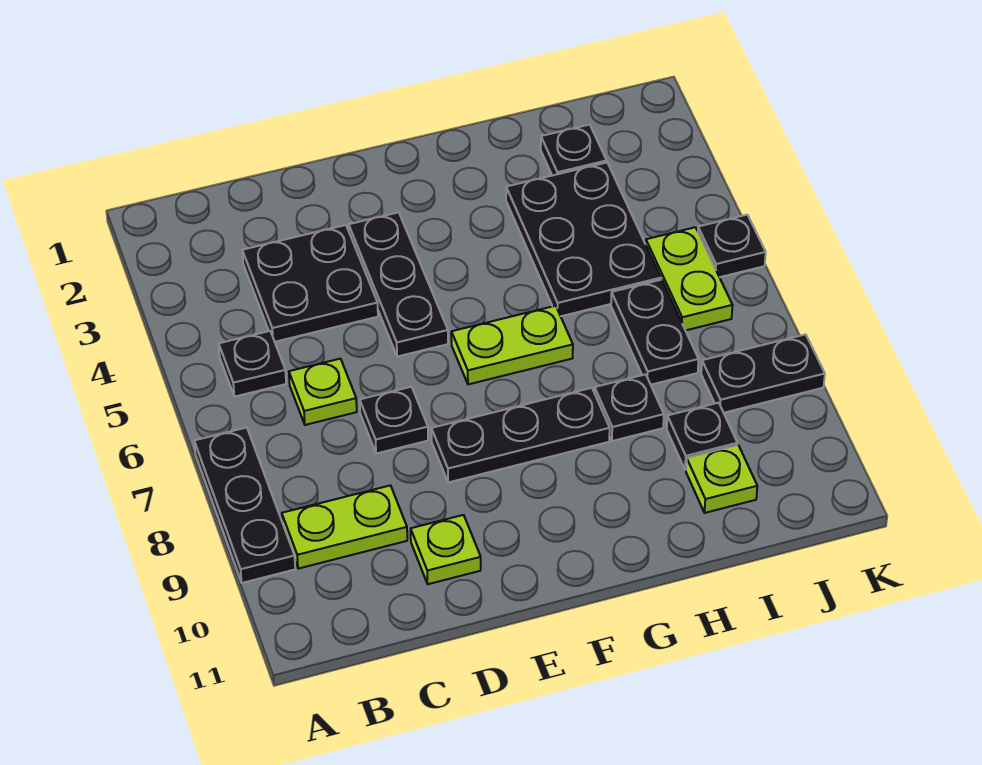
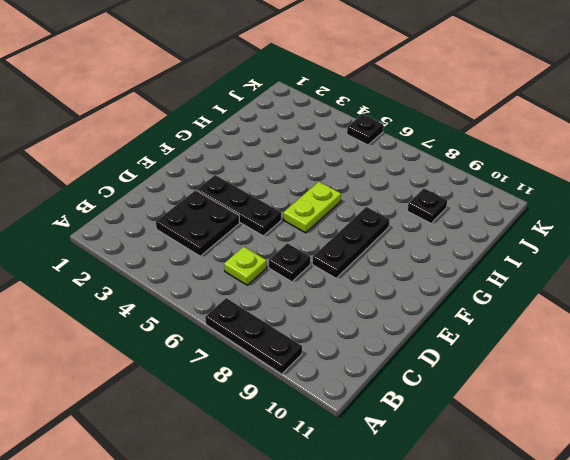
none -> black plate B5 level 1
none -> lime plate B9:C9 level 1
none -> lime plate D10 level 1

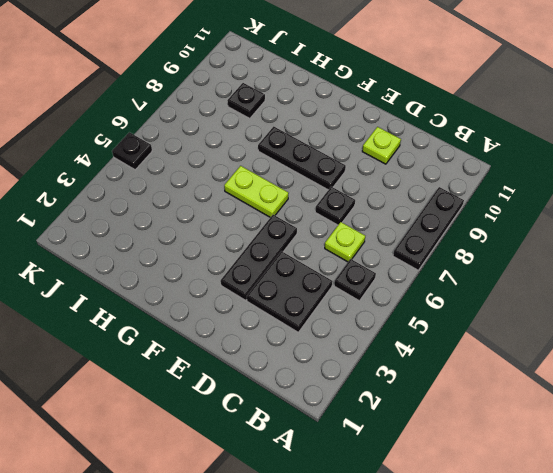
none -> lime plate B9:C9 level 1
none -> black plate H3:I5 level 1
none -> black plate H8 level 1

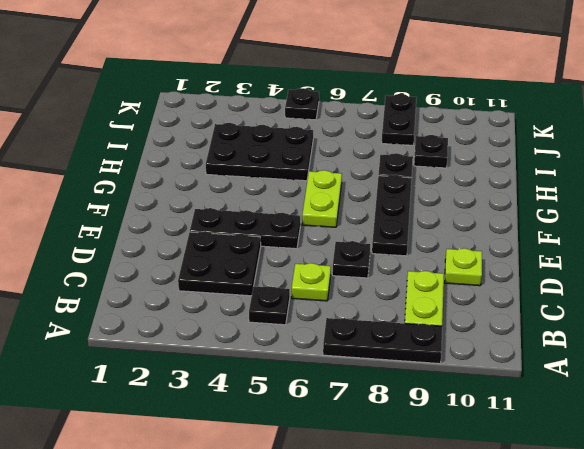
none -> black plate I2 level 1
none -> black plate I6:I7 level 1
none -> lime plate I10 level 1

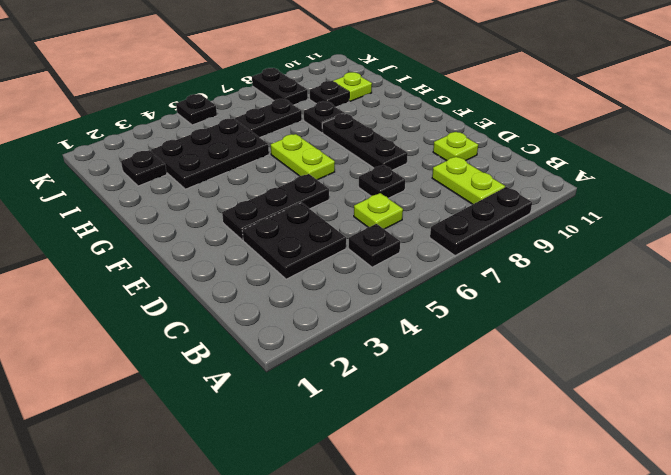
none -> lime plate J5:J6 level 1

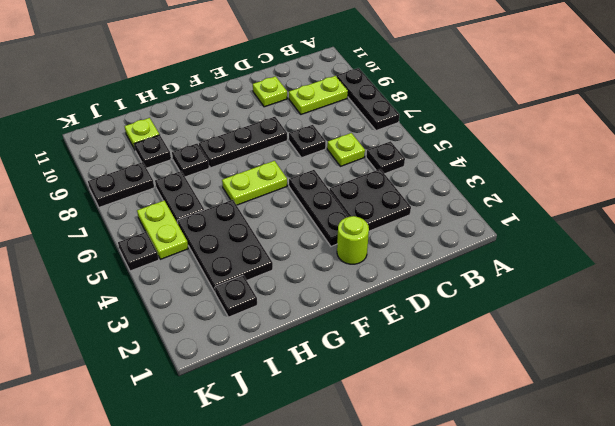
lime round brick E2 level 1 -> none

